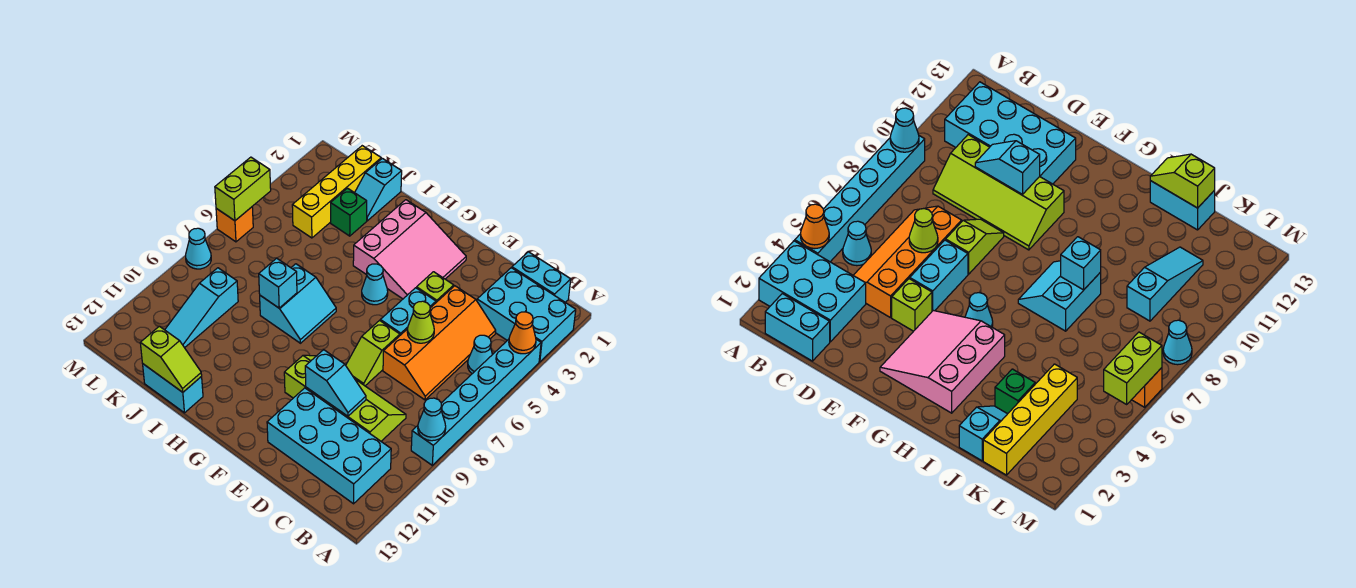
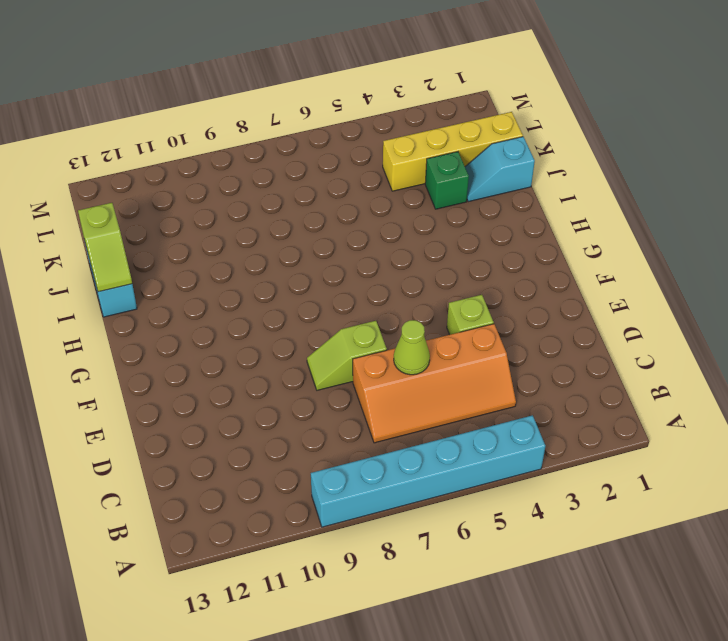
none -> cyan brick A2:C3 level 1
none -> cyan brick B1:C1 level 1
none -> cyan cone B5 level 1

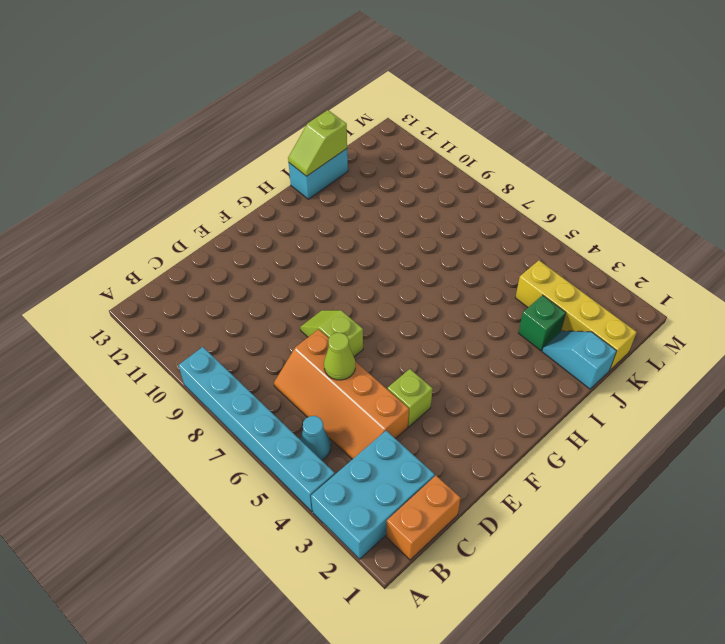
orange brick B1:C1 level 1 -> cyan brick B1:C1 level 1
none -> cyan brick B11:E12 level 1
none -> lime slope C9:F10 level 1 top 10
none -> cyan brick E5:E6 level 1

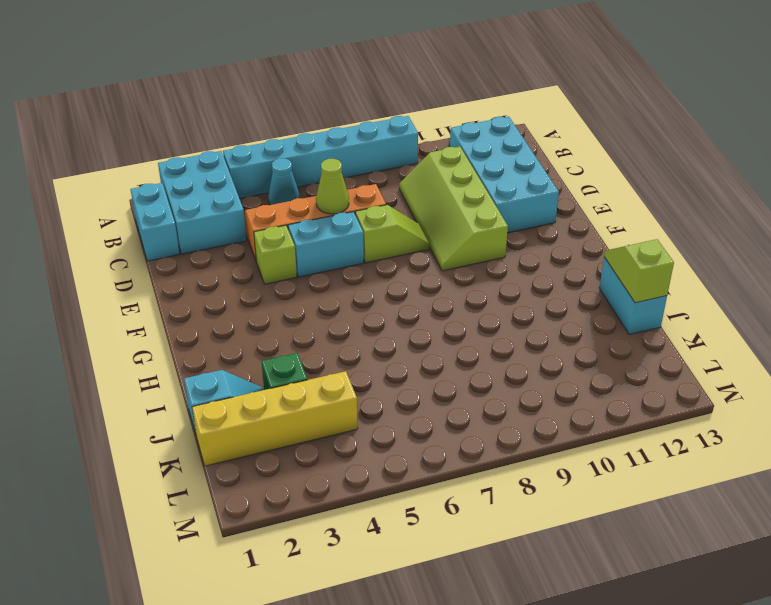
none -> pink slope F2:H4 level 1 top H
none -> cyan cone G5 level 1
none -> cyan slope H7:I8 level 1 top I

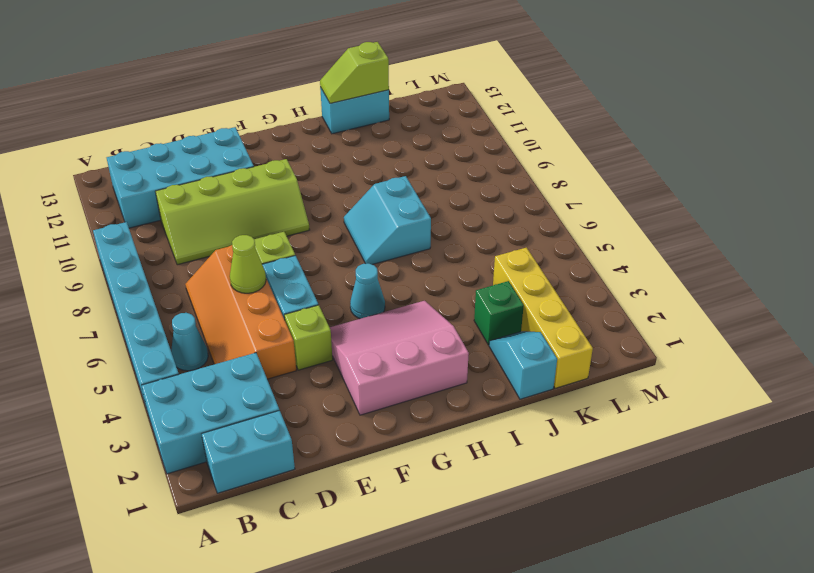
pink slope F2:H4 level 1 top 2 -> pink slope F2:H4 level 1 top H
none -> cyan slope K9:K11 level 1 top 9
none -> orange brick M6 level 1
none -> cyan cone M8 level 1

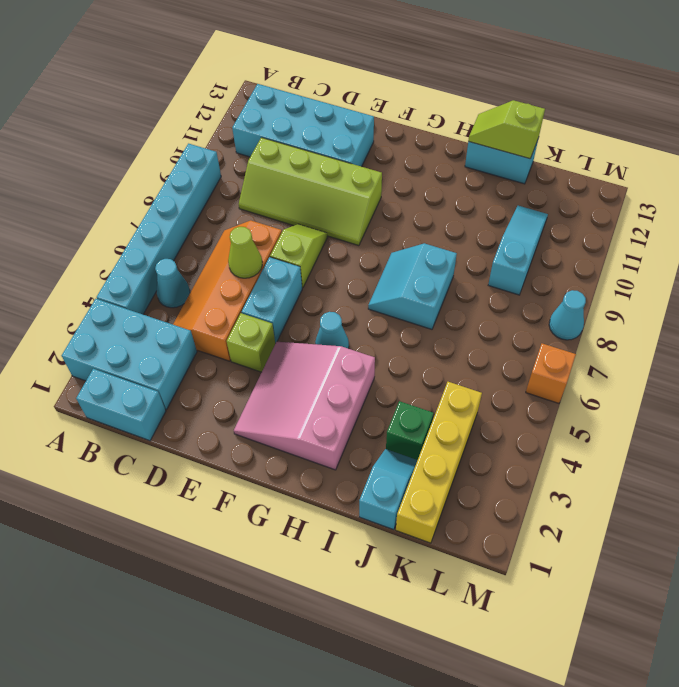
none -> orange cone A4 level 2
none -> cyan cone A9 level 2
none -> cyan slope D10:E10 level 2 top E

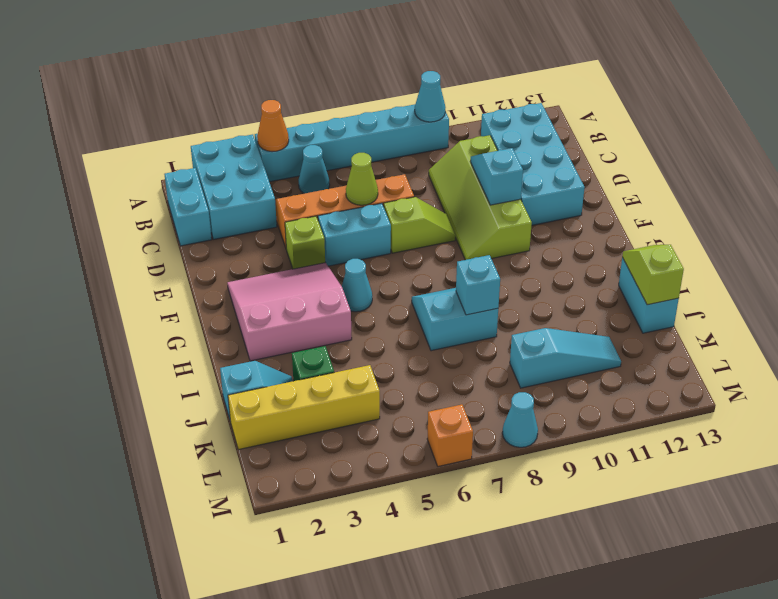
none -> lime brick M5:M6 level 2

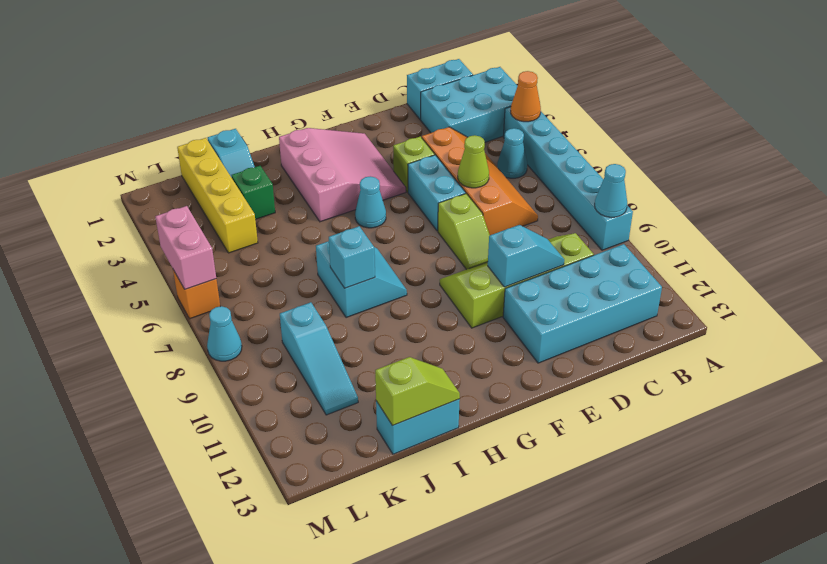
pink brick M5:M6 level 2 -> lime brick M5:M6 level 2

